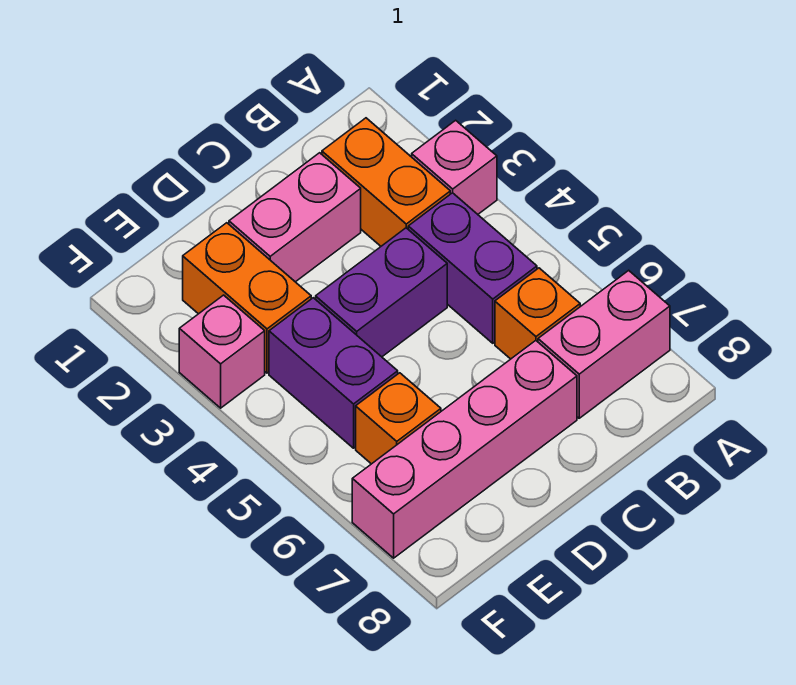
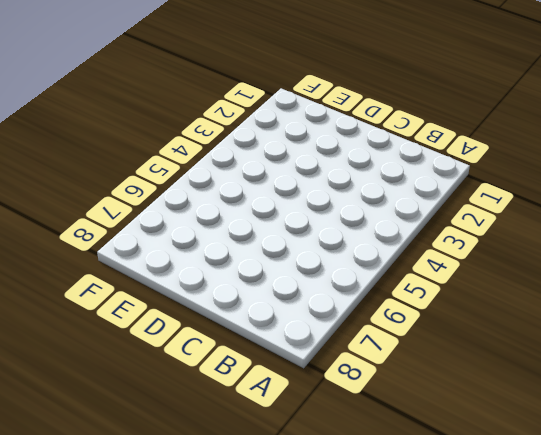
none -> pink brick A3 level 1
none -> pink brick A7:B7 level 1
none -> orange brick B2:B3 level 1

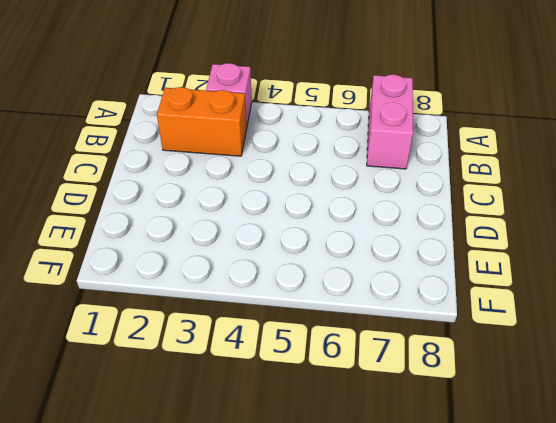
none -> purple brick B4:B5 level 1
none -> orange brick B6 level 1
none -> pink brick C2:D2 level 1

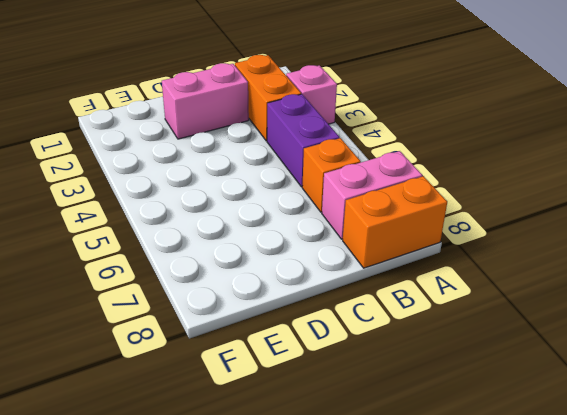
orange brick A8:B8 level 1 -> orange brick E2:E3 level 1
none -> purple brick C4:D4 level 1
none -> pink brick C7:F7 level 1
none -> purple brick E4:E5 level 1

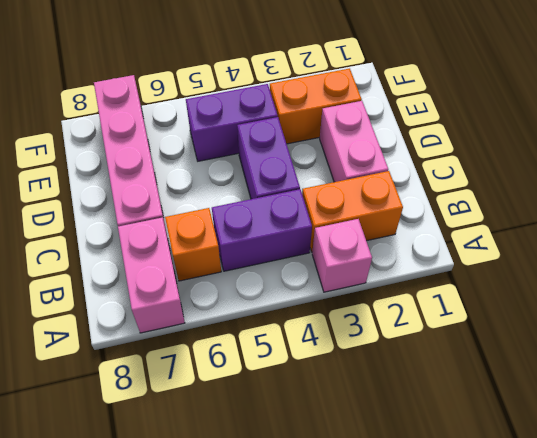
none -> orange brick E6 level 1
none -> pink brick F3 level 1

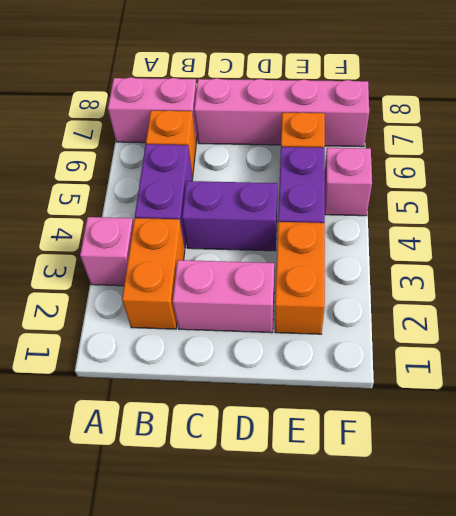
pink brick F5 level 1 -> pink brick F3 level 1

